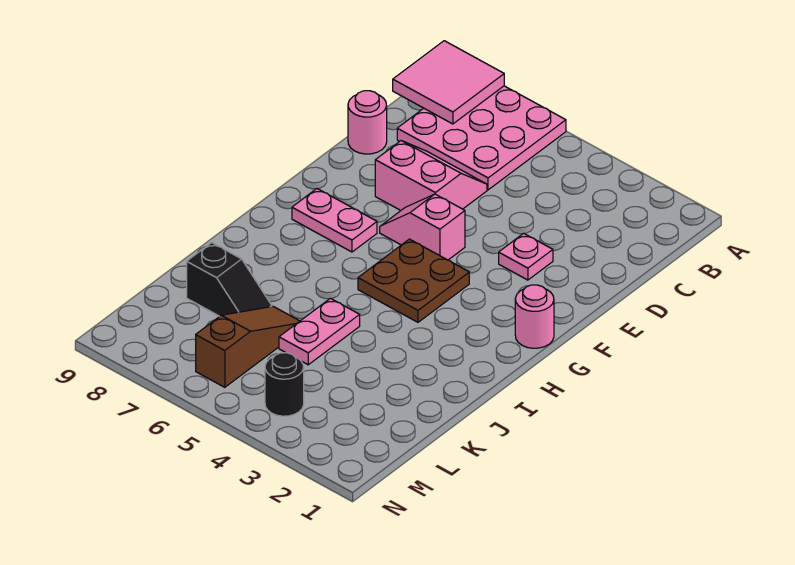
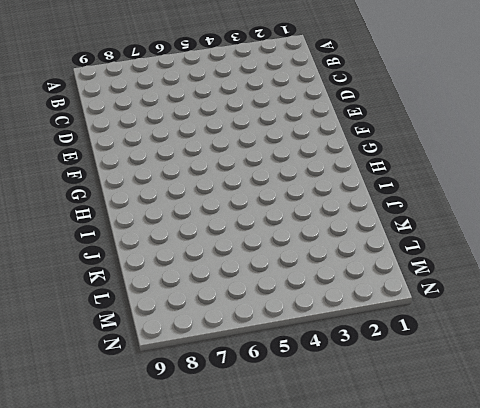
none -> pink plate A6:C8 level 1
none -> pink slope D6:E7 level 1 top E
none -> pink round brick D9 level 1

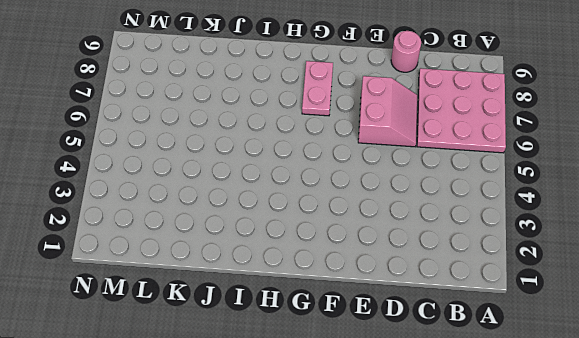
none -> pink plate E3 level 1
none -> pink slope F5:F6 level 1 top 5
none -> pink round brick G1 level 1

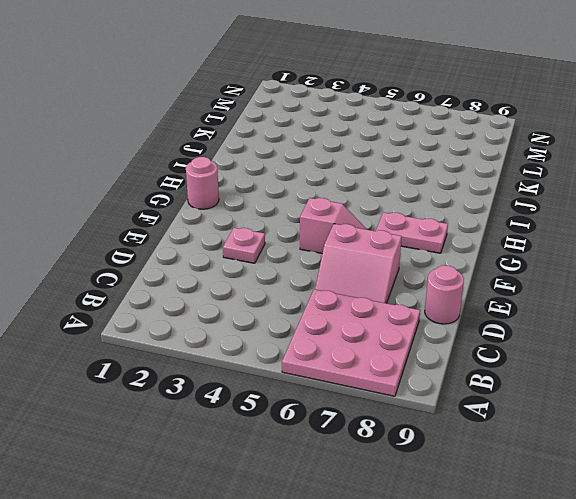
none -> brown plate G4:H5 level 1
none -> pink plate J5:K5 level 1
none -> brown slope K6:M6 level 1 top M

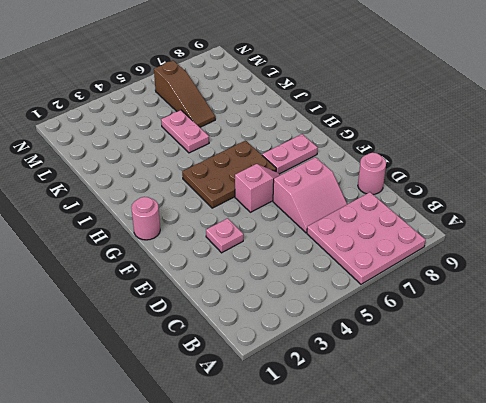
brown plate G4:H6 level 1 -> brown plate G4:H5 level 1
none -> black slope K7:K8 level 1 top 8
none -> black round brick M4 level 1
none -> pink tile A8:B9 level 2

